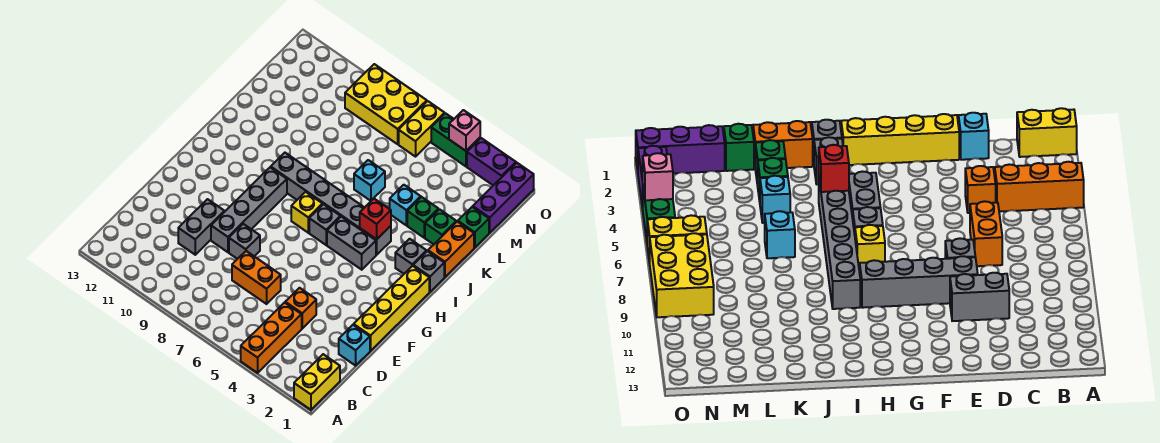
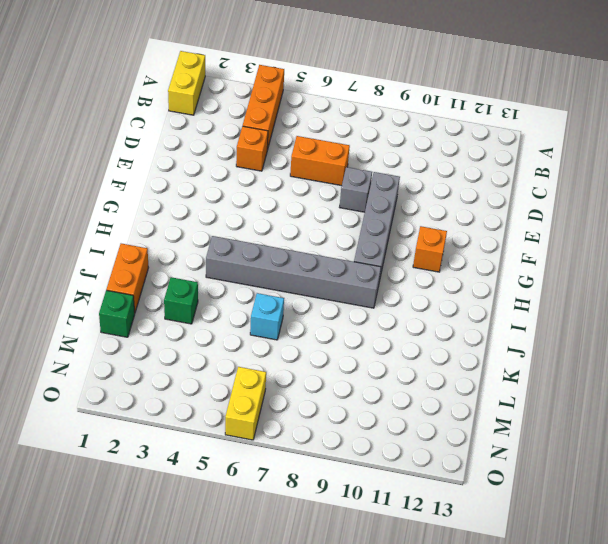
orange brick G11 level 1 -> none
none -> cyan brick D1 level 1
none -> grey brick D10:E10 level 1
none -> yellow brick E1:H1 level 1

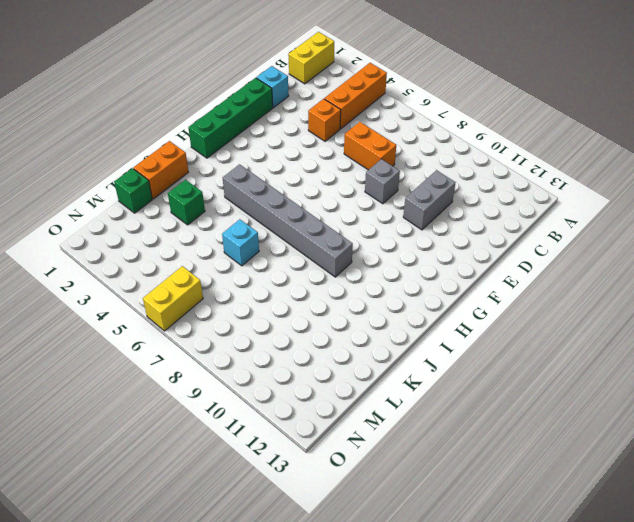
green brick E1:H1 level 1 -> yellow brick E1:H1 level 1
none -> grey brick E9:H9 level 1
none -> grey brick H4:H5 level 1
none -> grey brick H6 level 1

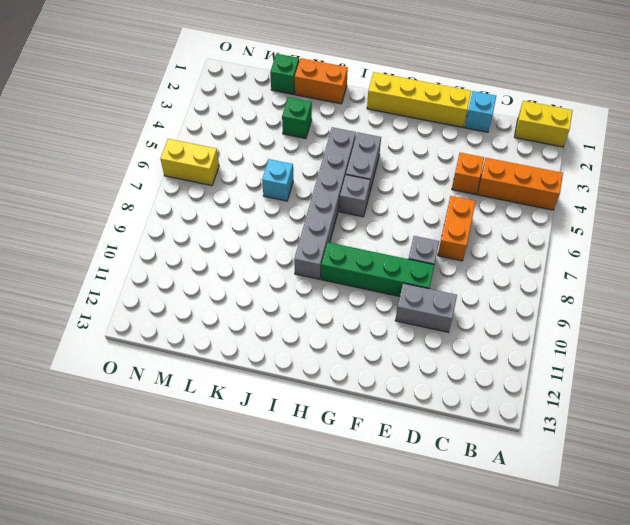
green brick E9:H9 level 1 -> grey brick E9:H9 level 1
none -> yellow brick H7 level 1
none -> grey brick I1 level 1
none -> grey brick I2 level 1

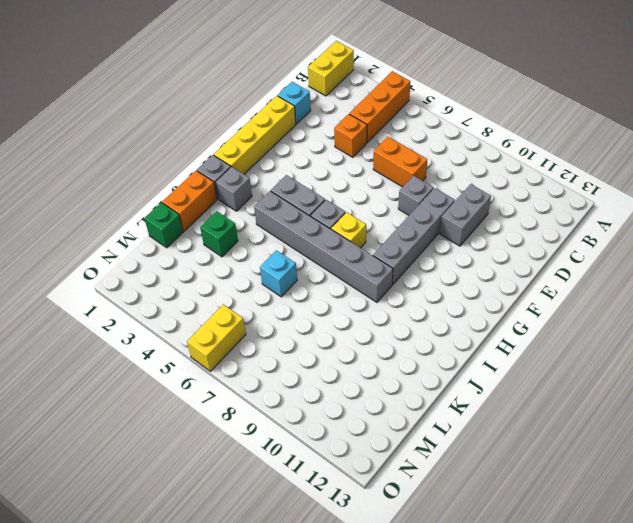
none -> green brick K2 level 1
none -> cyan brick K4 level 1
none -> purple brick M1:O1 level 1

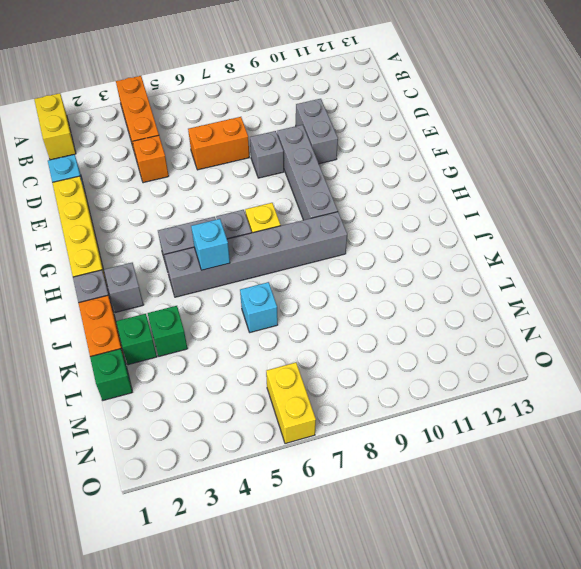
cyan brick I5 level 2 -> cyan brick K4 level 1
none -> purple brick M1:O1 level 1
none -> yellow brick N7:O9 level 1
none -> purple brick O2:O3 level 1

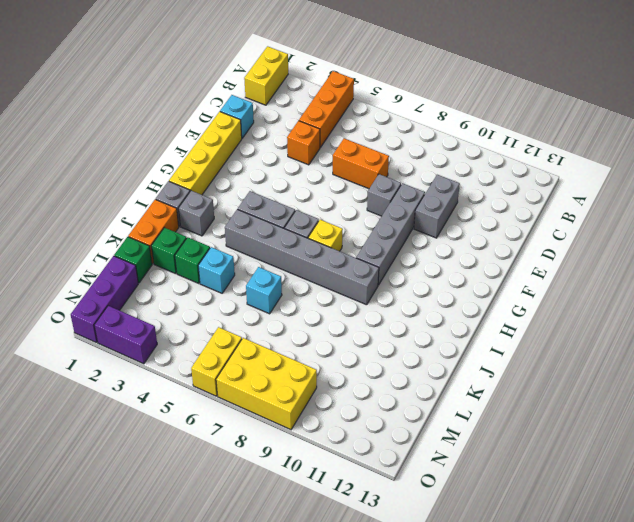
none -> green brick O4:O5 level 1
none -> red brick I4 level 2
none -> pink brick O4 level 2

